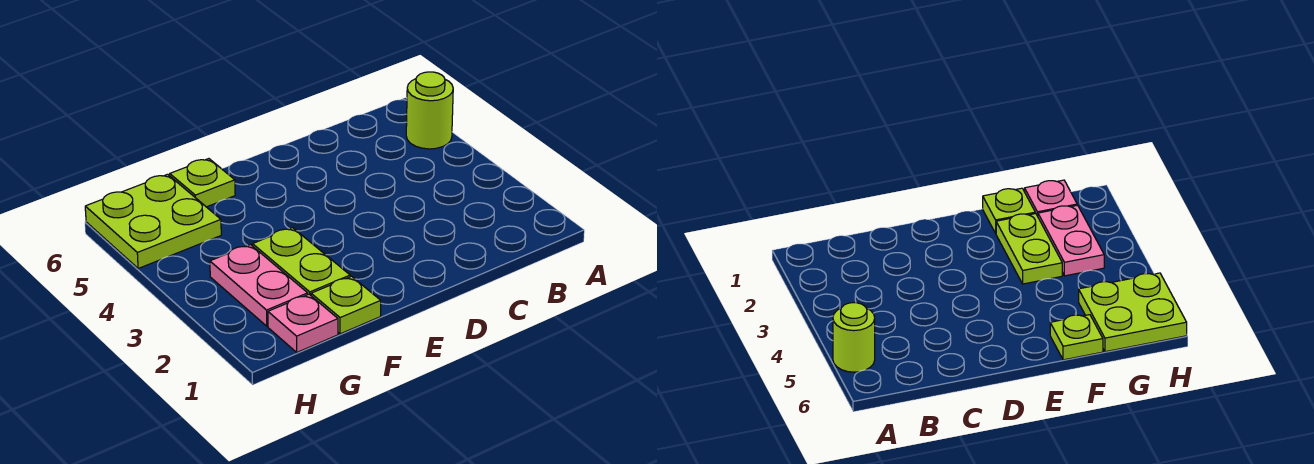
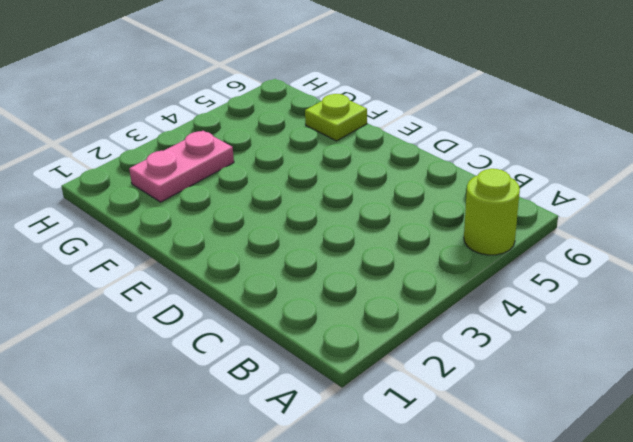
none -> lime plate F1 level 1
none -> lime plate F2:F3 level 1

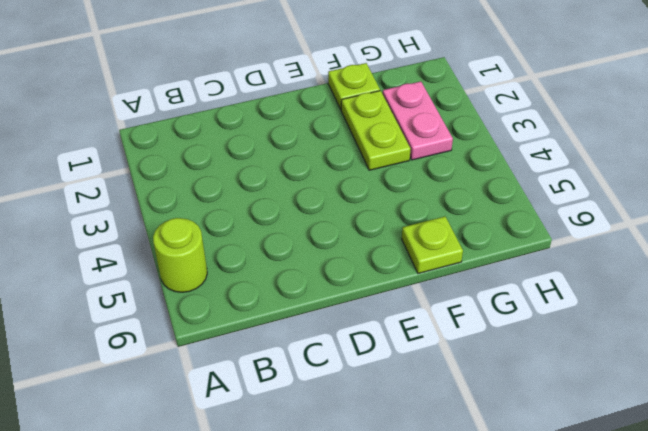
none -> pink plate G1 level 1
none -> lime plate G5:H6 level 1

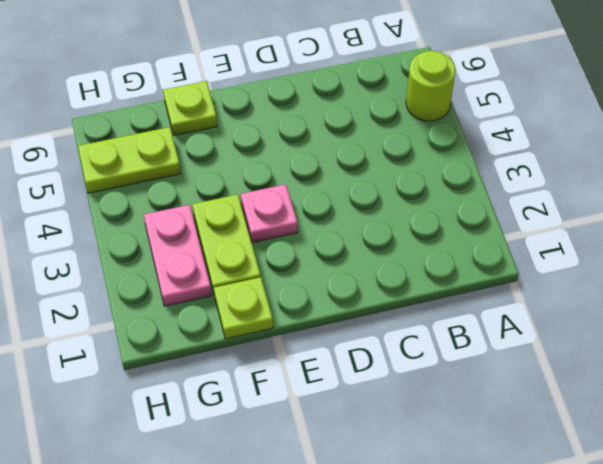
pink plate E3 level 1 -> pink plate G1 level 1
lime plate G5:H5 level 1 -> lime plate G5:H6 level 1

